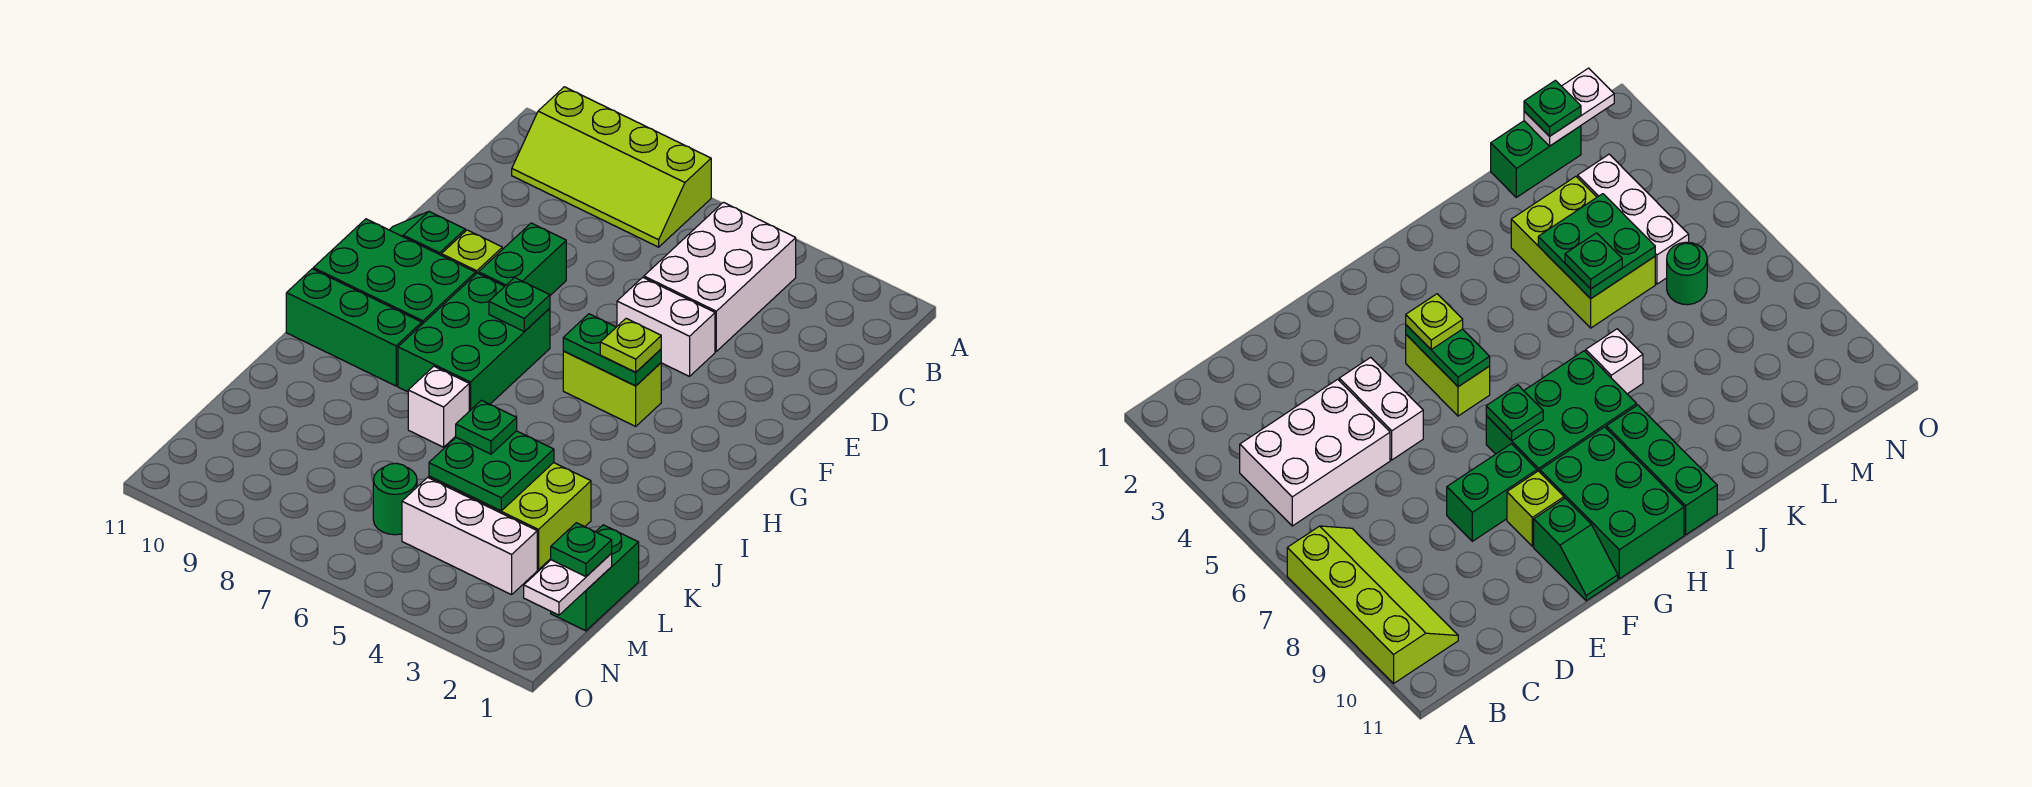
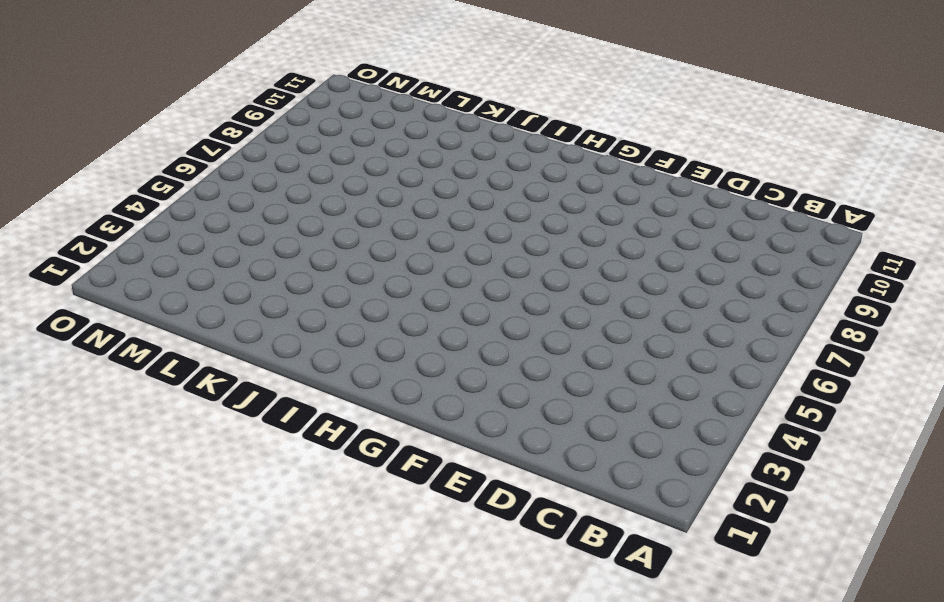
none -> lime slope A7:B10 level 1 top A
none -> white brick B4:D5 level 1
none -> white brick E4:E5 level 1

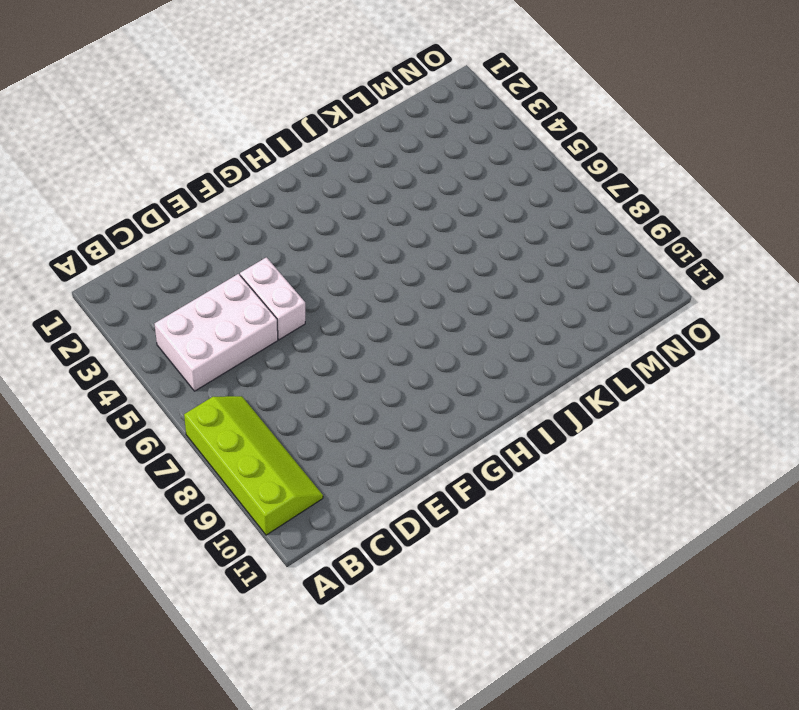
none -> green brick E8:F8 level 1
none -> lime brick F9 level 1
none -> green slope F10:F11 level 1 top 10

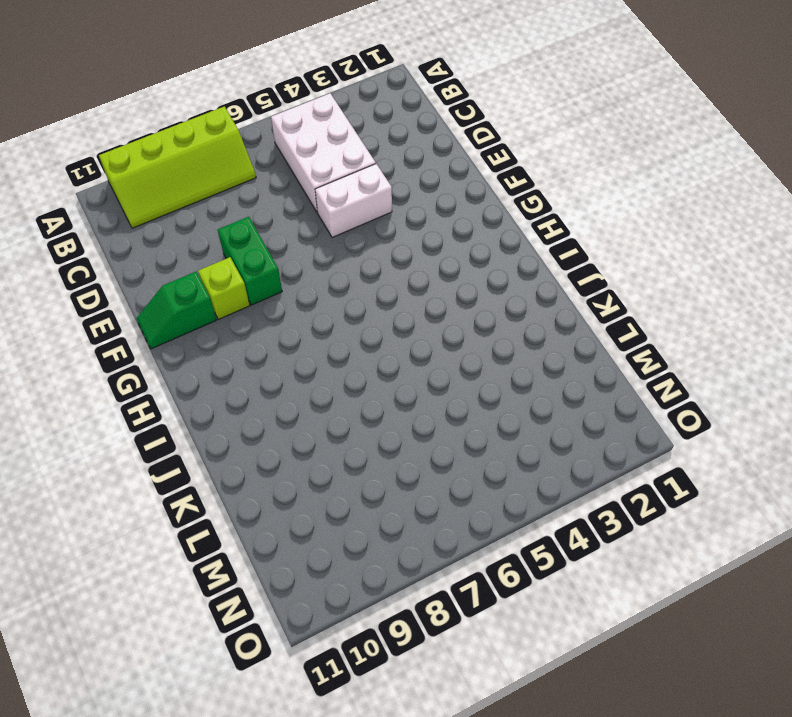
none -> lime brick G4:G5 level 1
none -> green brick G7:I8 level 1
none -> green brick G9:H11 level 1

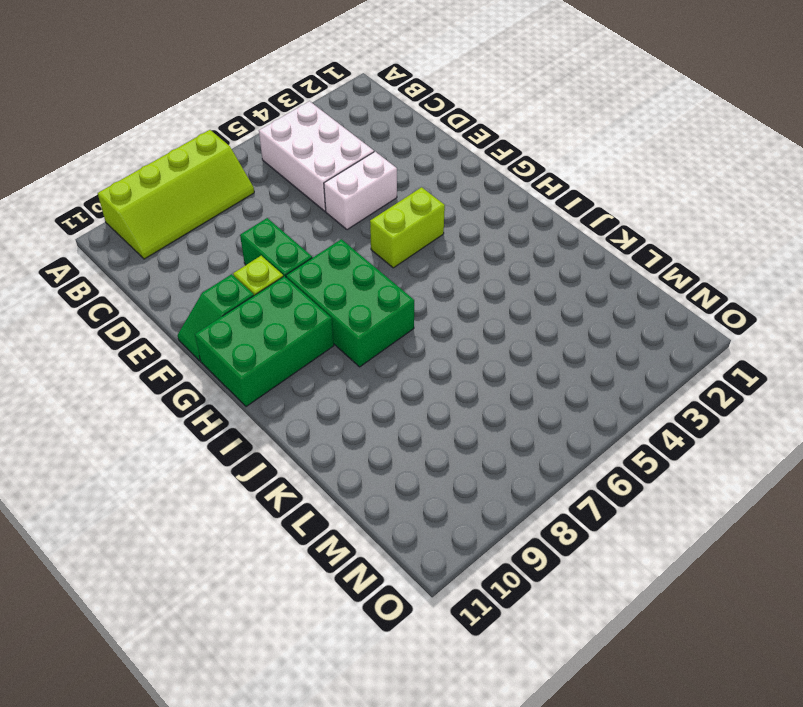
none -> green brick I9:I11 level 1
none -> white brick J7 level 1
none -> lime brick K3:L5 level 1

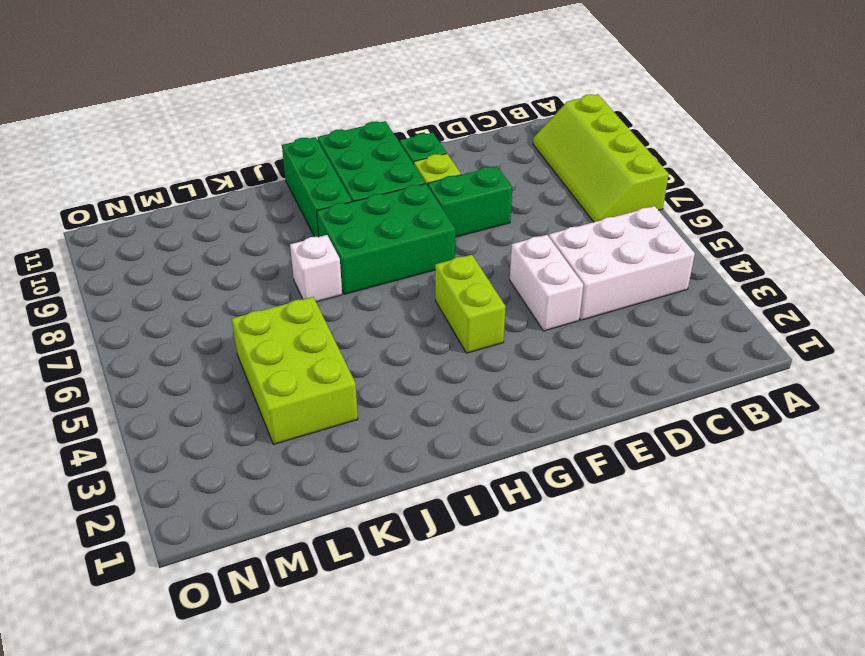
none -> green brick L1:M1 level 1
none -> white brick M3:M5 level 1
none -> green round brick M6 level 1

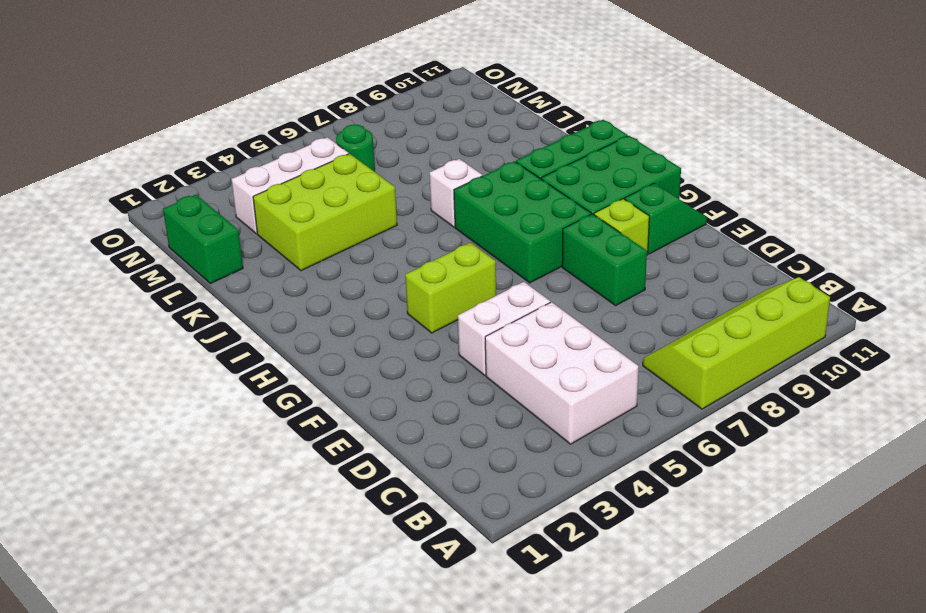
none -> green plate G4:G5 level 2
none -> green plate G7 level 2
none -> green plate K4:L5 level 2

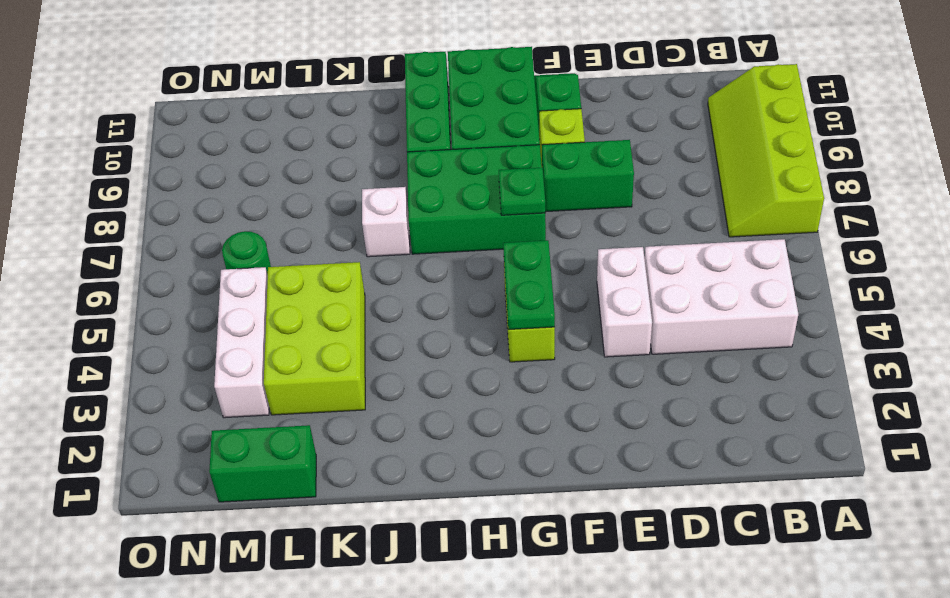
none -> green plate K4:L5 level 2
none -> white plate M1:N1 level 2
none -> lime plate G4 level 3

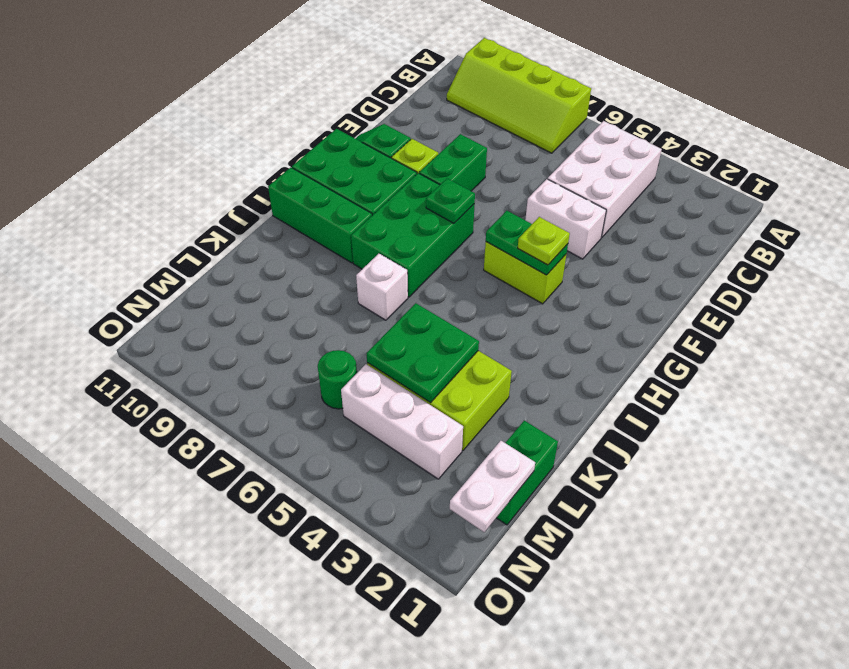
none -> green plate K5 level 3
none -> green plate M1 level 3

